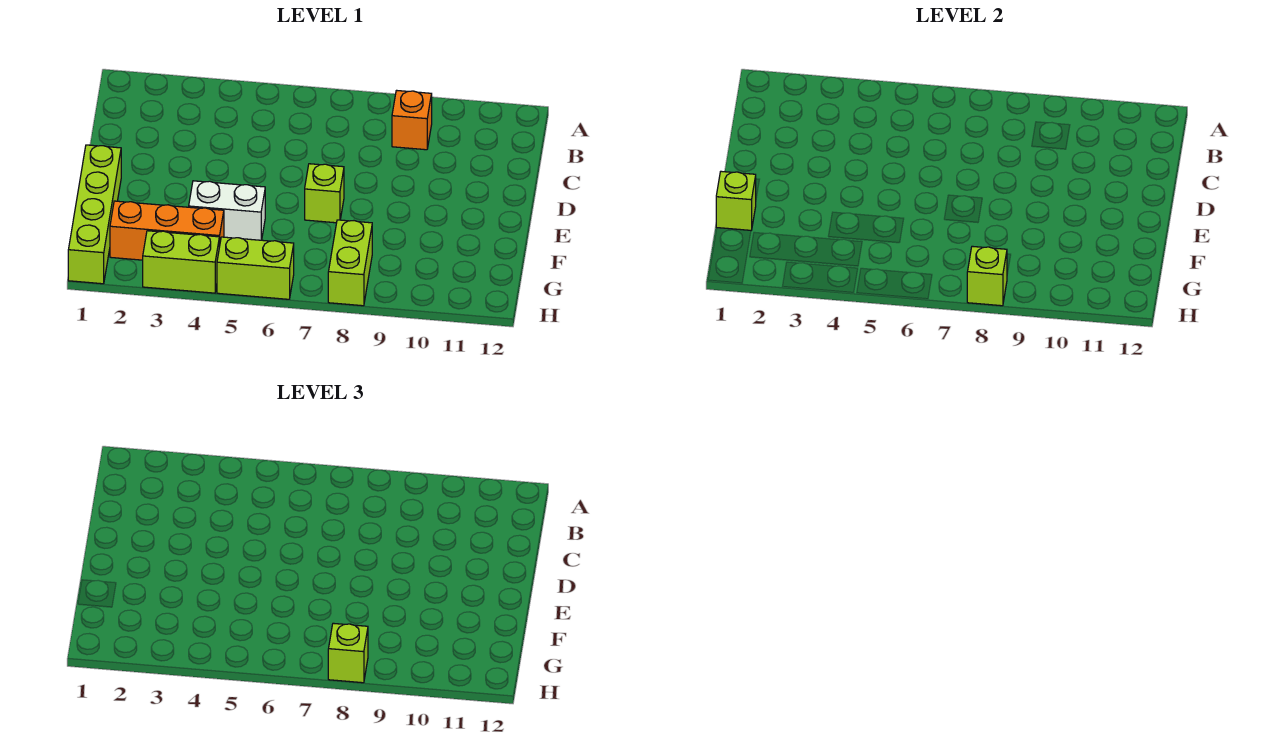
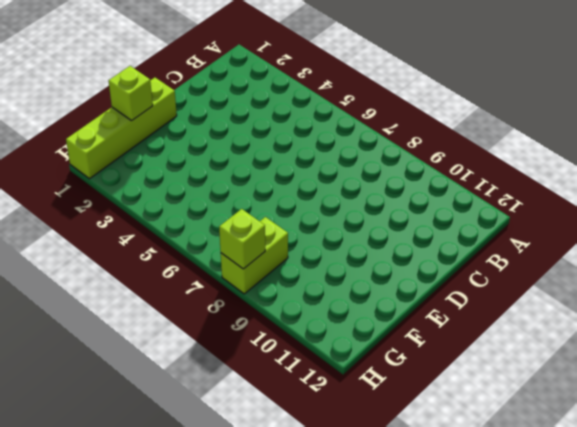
none -> orange brick B9 level 1
none -> lime brick E7 level 1

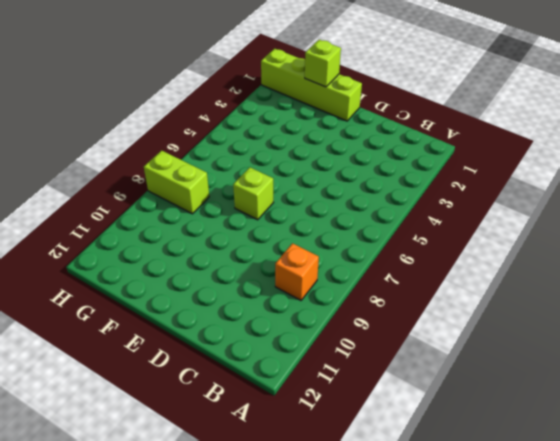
none -> white brick F4:F5 level 1
none -> orange brick G2:G4 level 1

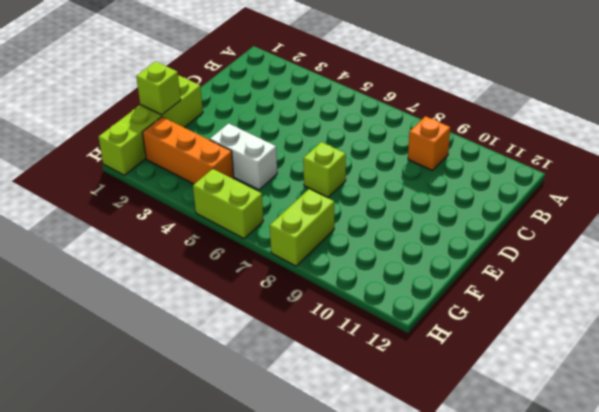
none -> lime brick H3:H4 level 1
none -> lime brick H8 level 2

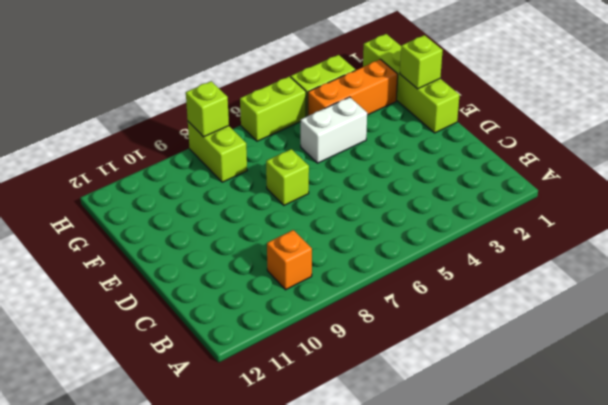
none -> lime brick H8 level 3

